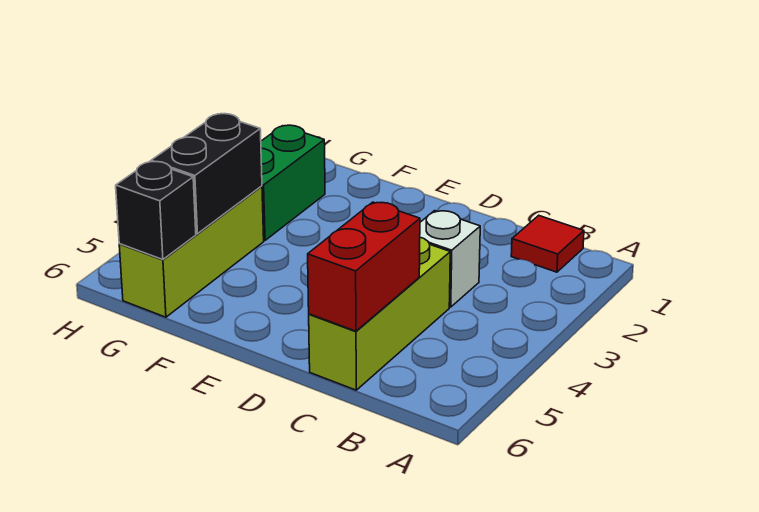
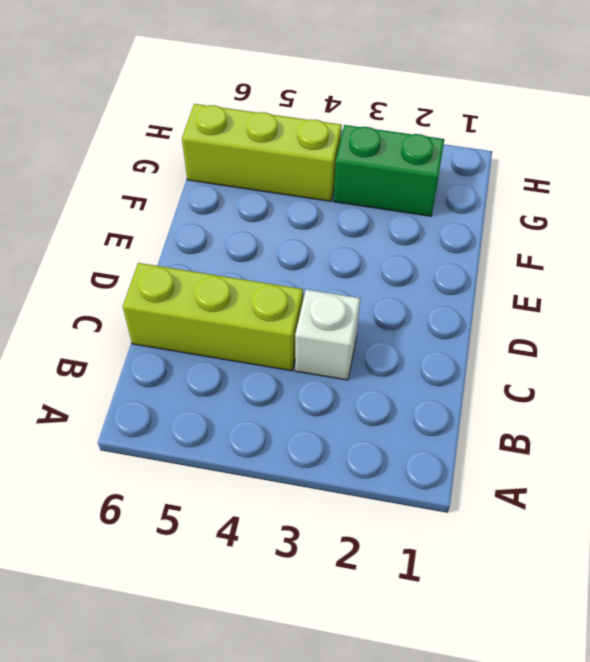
none -> red tile B1 level 1
none -> red brick C5:C6 level 2

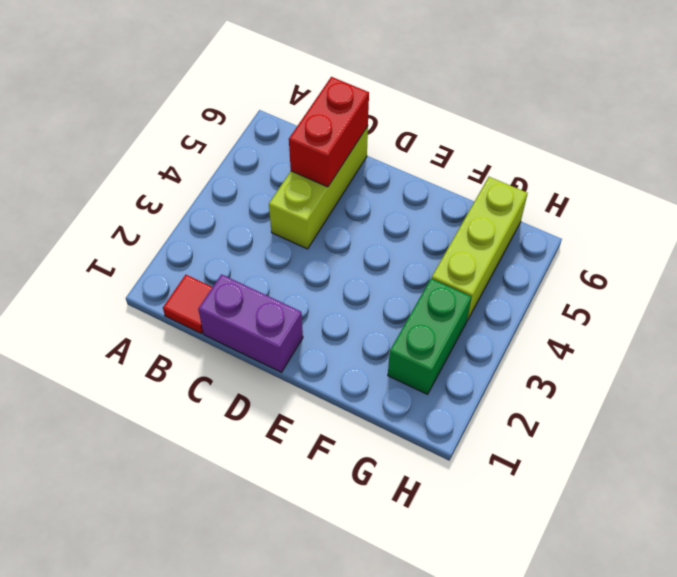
purple brick C1:D1 level 1 -> none
none -> white brick C3 level 1
none -> black brick G4:G5 level 2

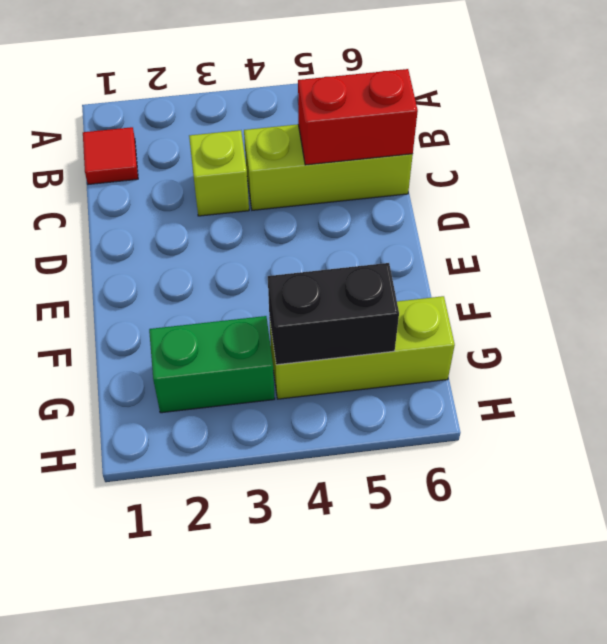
lime brick C3 level 1 -> white brick C3 level 1
none -> black brick G6 level 2

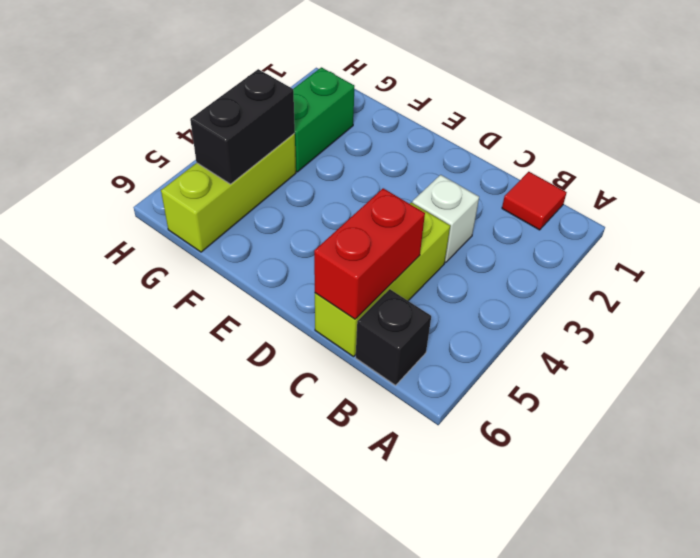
black brick B6 level 1 -> black brick G6 level 2

